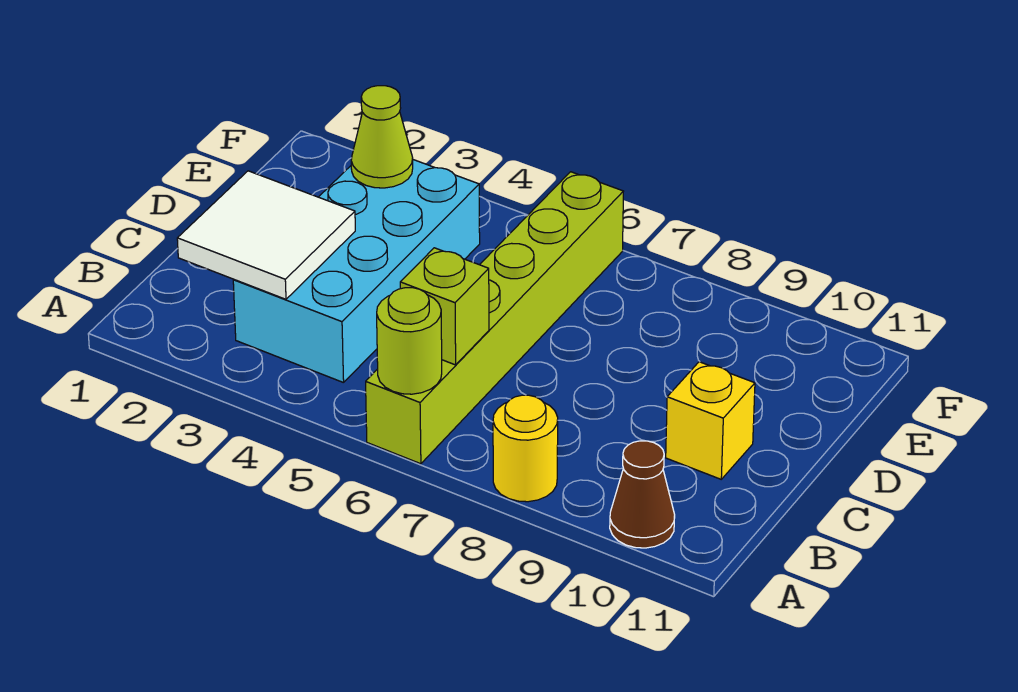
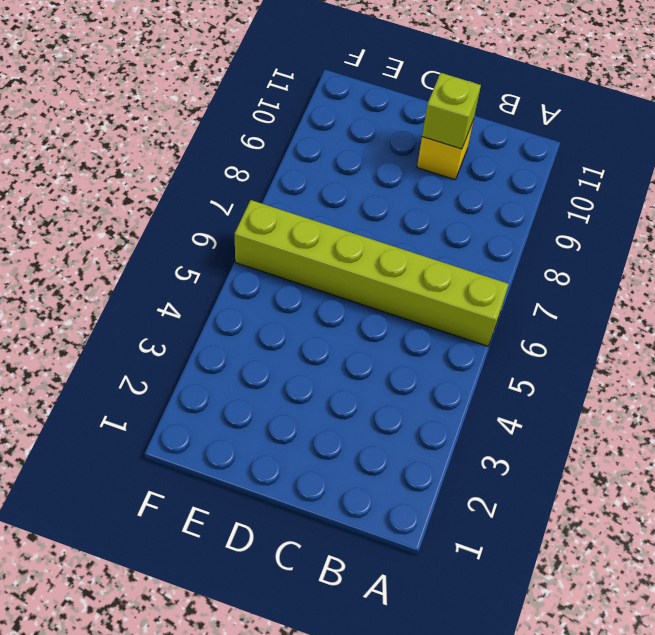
lime brick C10 level 2 -> lime brick B6 level 2
none -> yellow round brick A8 level 1
none -> brown cone A10 level 1

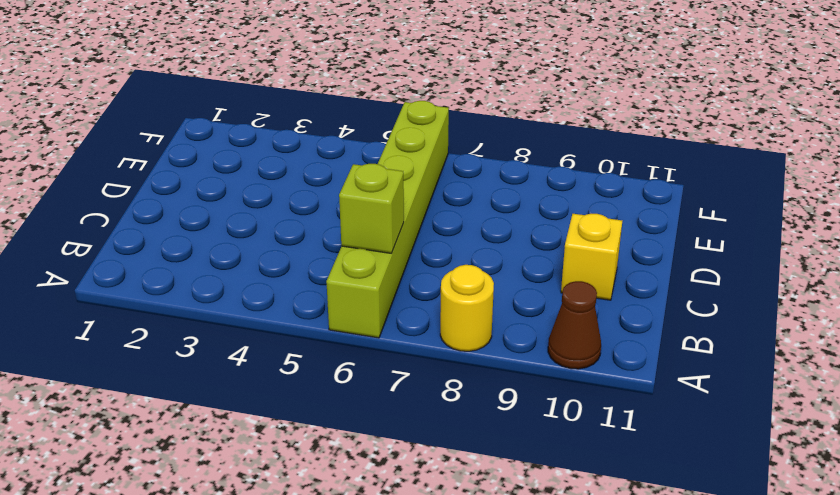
none -> cyan brick B3:E4 level 1
none -> lime round brick A6 level 2

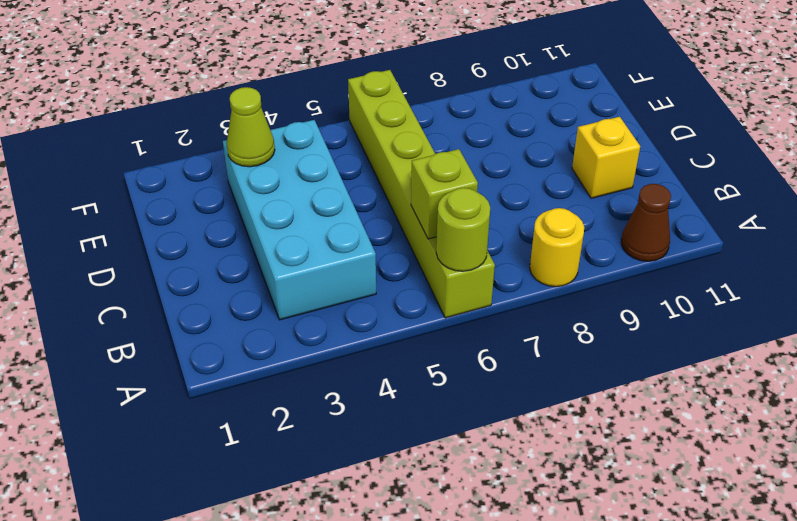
none -> white tile B2:C3 level 2

